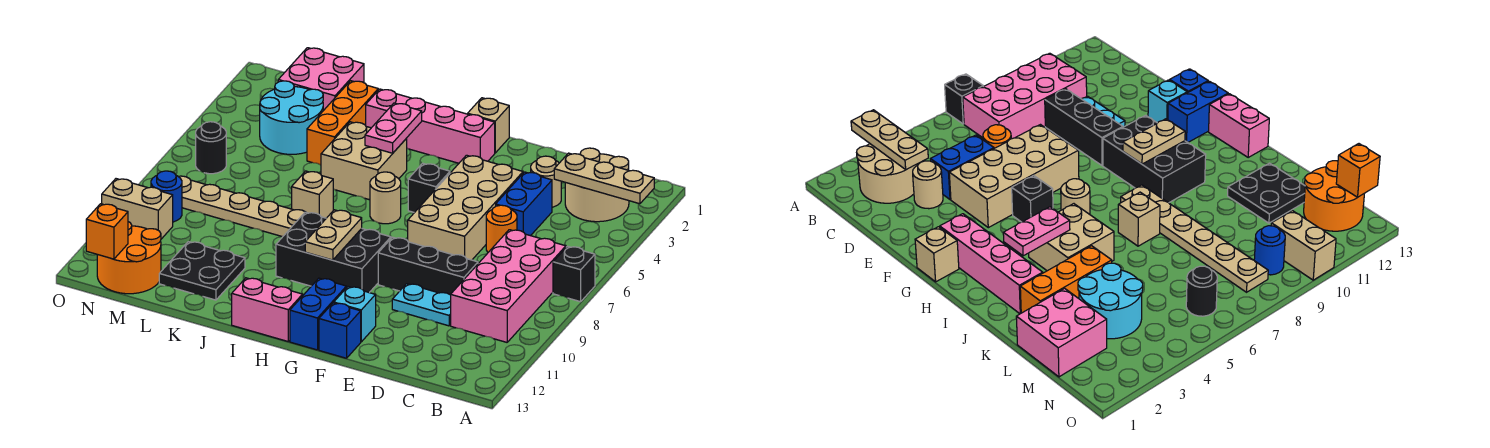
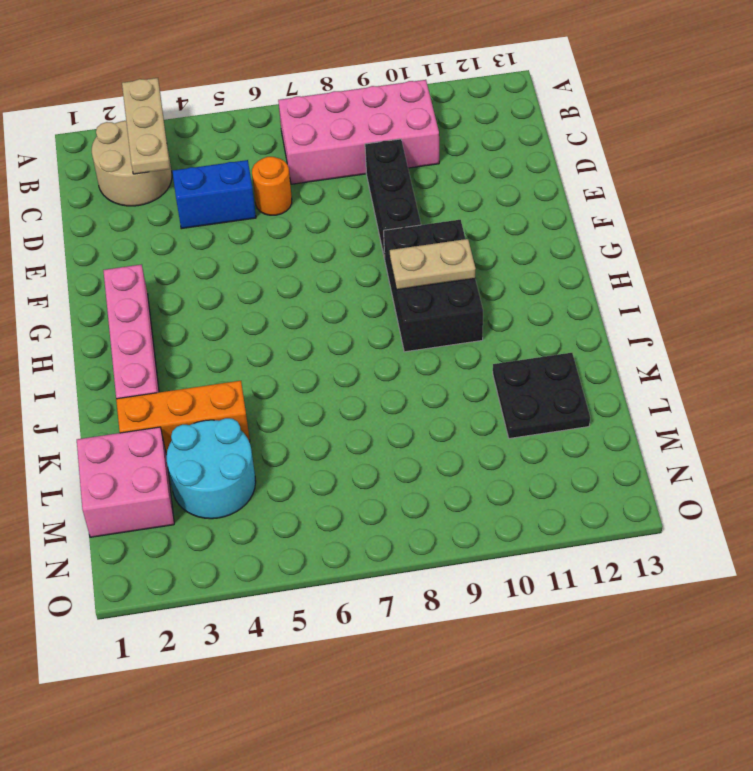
none -> black brick A7 level 1
none -> tan round brick D3 level 1
none -> cyan plate D10:E10 level 1
none -> tan brick E4:F7 level 1

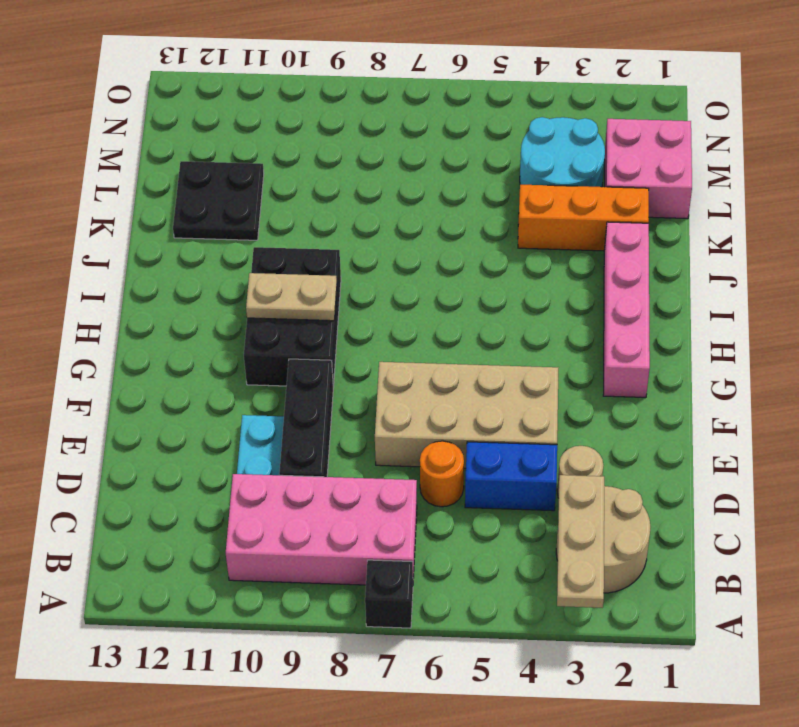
none -> cyan brick F12 level 1
none -> blue brick F13 level 1
none -> tan brick G1 level 1
none -> black brick G5 level 1

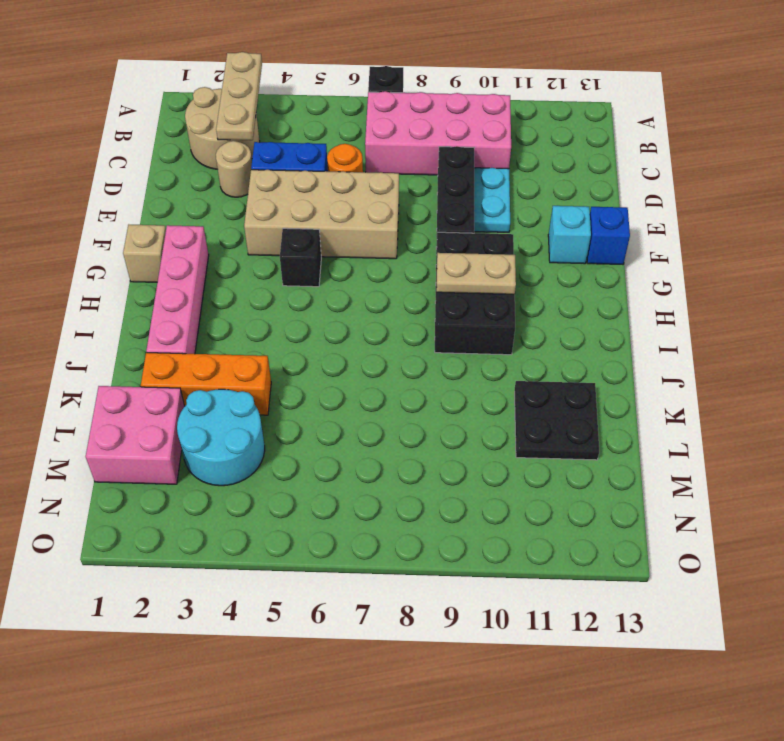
none -> blue brick G12:G13 level 1
none -> tan round brick H6 level 1
none -> pink brick H13:I13 level 1
none -> tan brick I4:J5 level 1

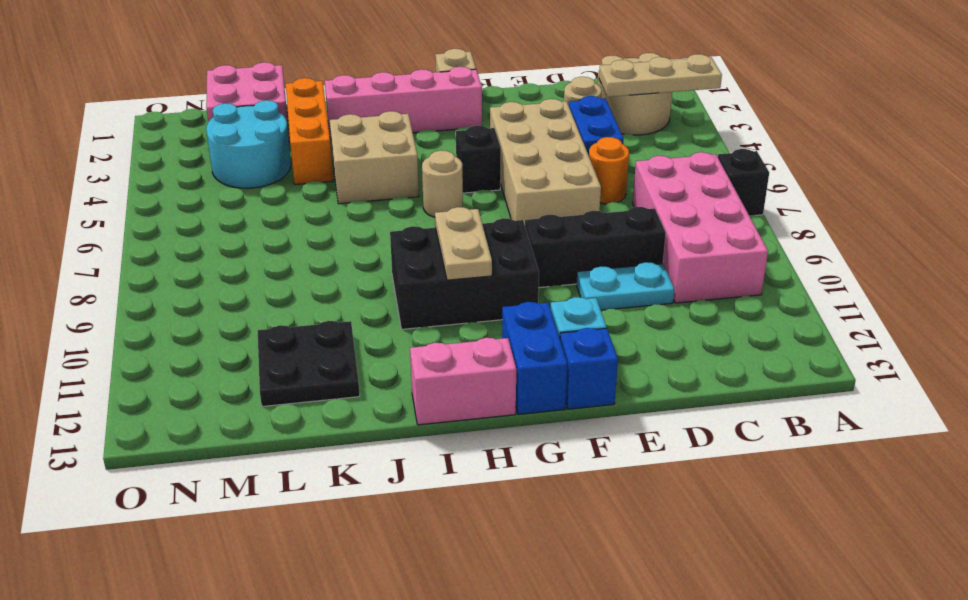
none -> tan plate I8:N8 level 1
none -> tan brick J7 level 1
none -> orange round brick M12:N13 level 1
none -> black round brick N6 level 1

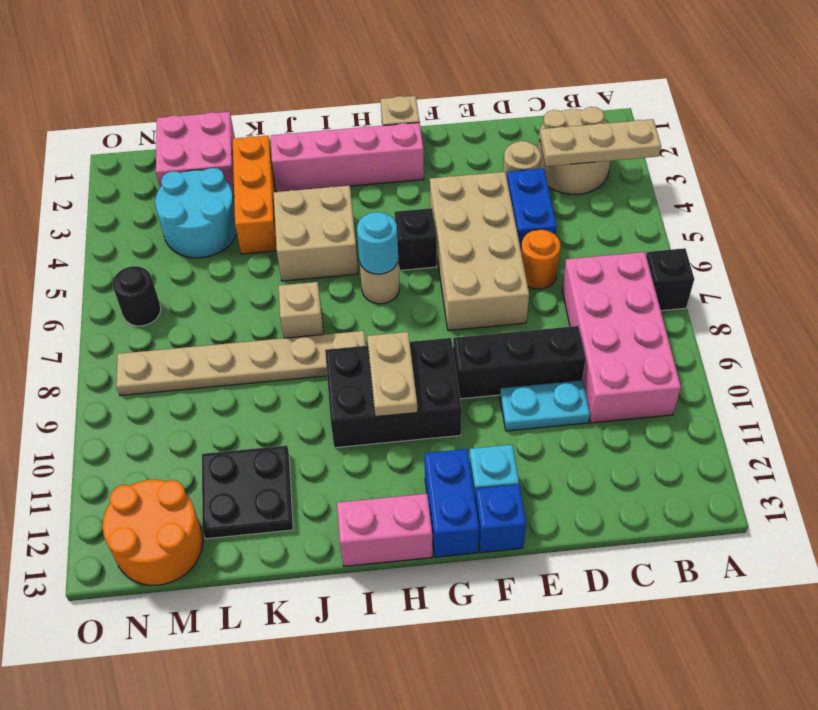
cyan round brick H6 level 2 -> none
none -> blue round brick N9 level 1
none -> tan brick N10:O10 level 1
none -> pink plate I3:I4 level 2
none -> orange brick N13 level 2

